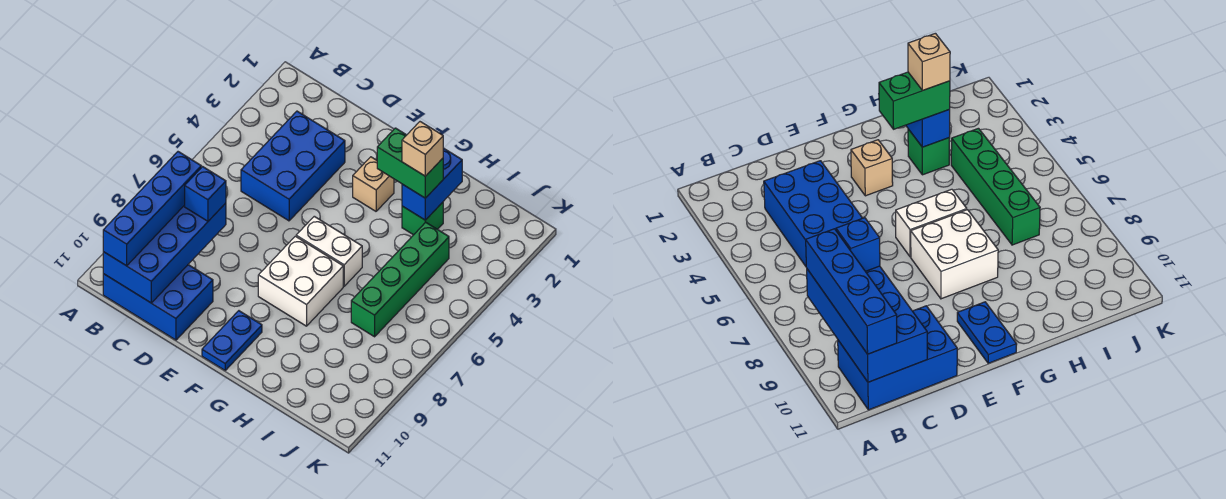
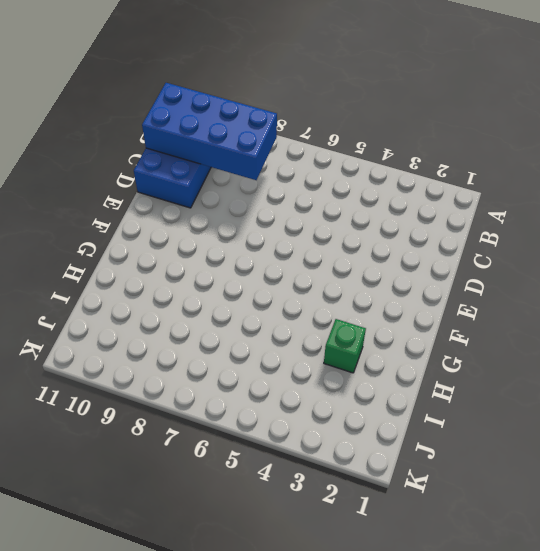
none -> blue brick C3:D5 level 1
none -> tan brick F3 level 1
none -> white brick F6:G6 level 1

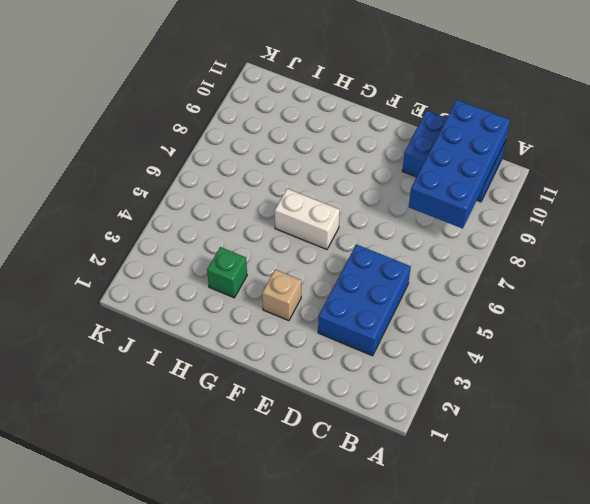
none -> white brick F7:G8 level 1
none -> blue plate F10:F11 level 1
none -> green brick I4:I7 level 1

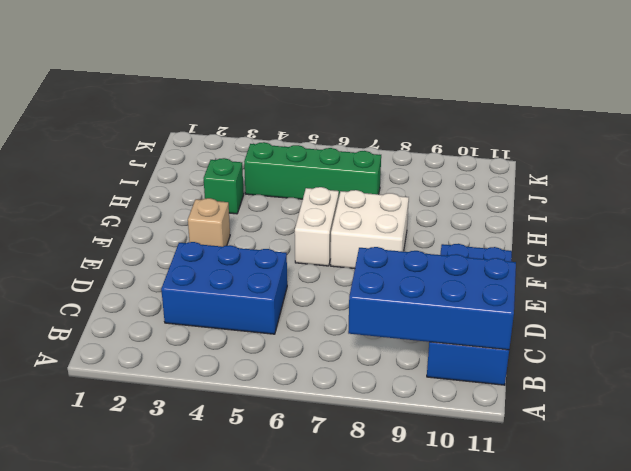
none -> blue brick H2:H3 level 2
none -> blue brick B8:B11 level 3
none -> blue brick C8 level 3

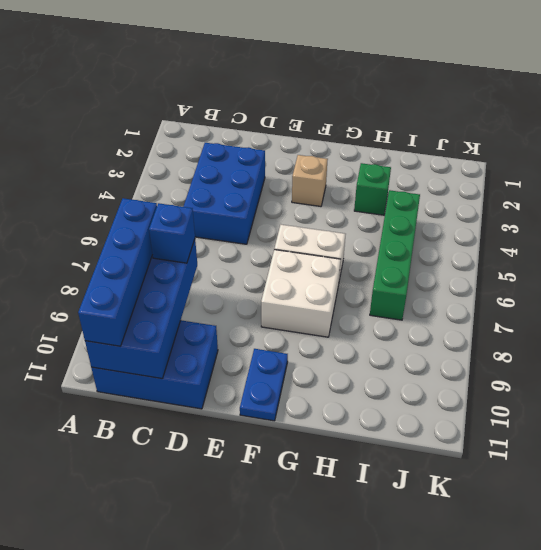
none -> blue brick H2:H3 level 2
none -> green brick G3:H3 level 3
none -> tan brick H3 level 4

